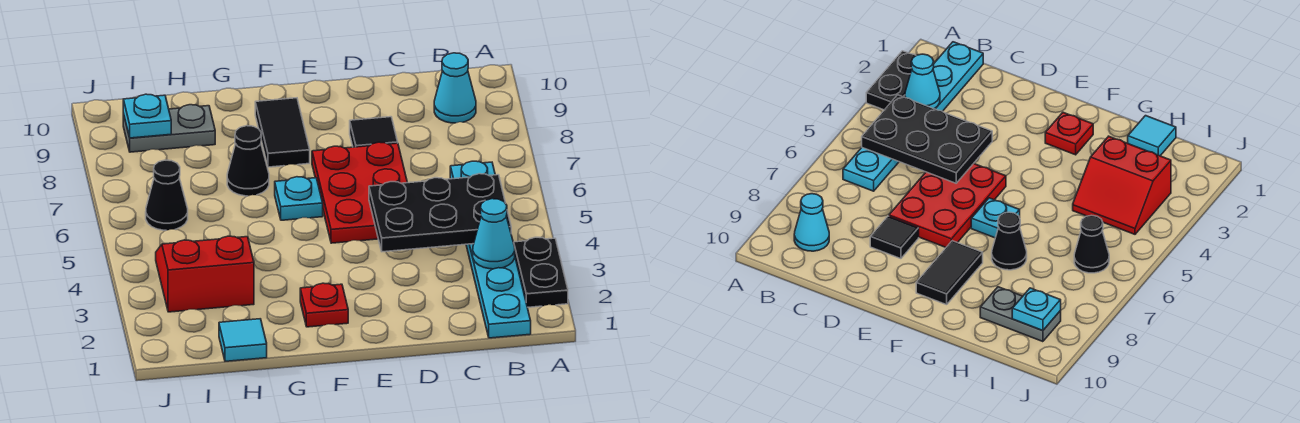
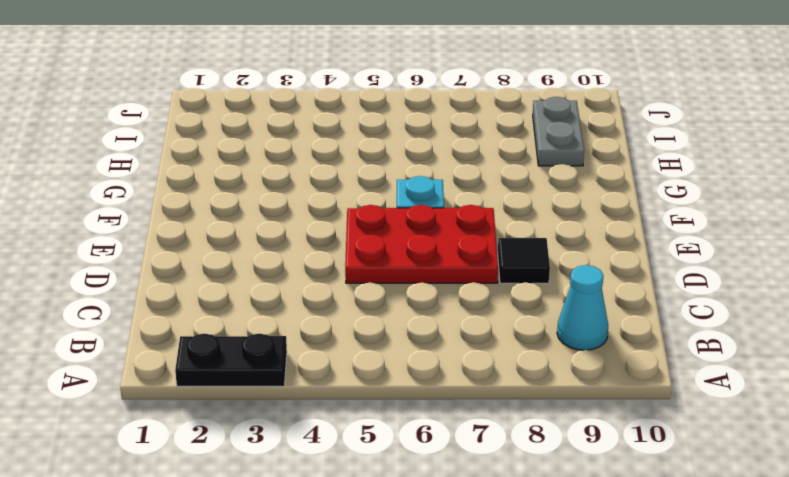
none -> cyan plate B1:B6 level 1
none -> red plate F2 level 1
none -> black tile F8:F9 level 1

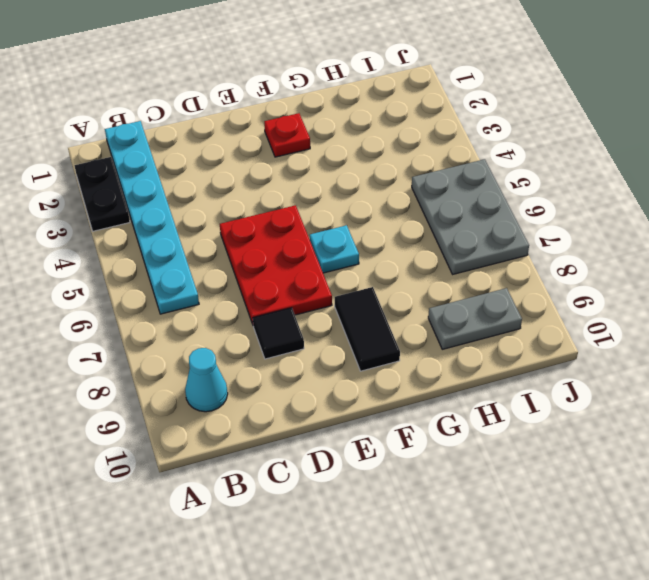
grey plate I5:J7 level 1 -> black cone I6 level 1
none -> black cone G7 level 1
none -> cyan tile H1 level 1
none -> red slope H3:I4 level 1 top 3

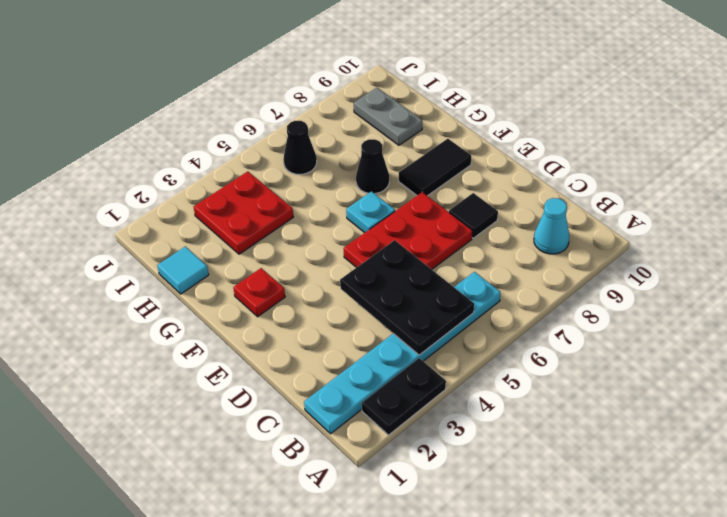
red plate H3:I4 level 1 -> red slope H3:I4 level 1 top 3
none -> cyan cone B3 level 2
none -> cyan plate I9 level 2

